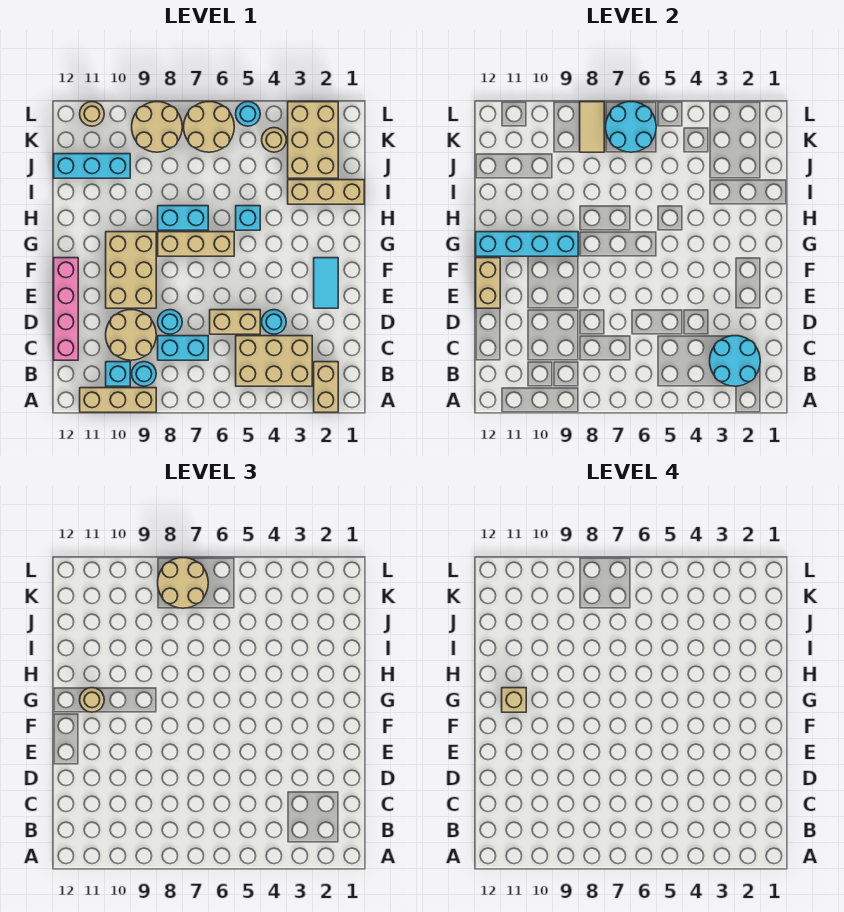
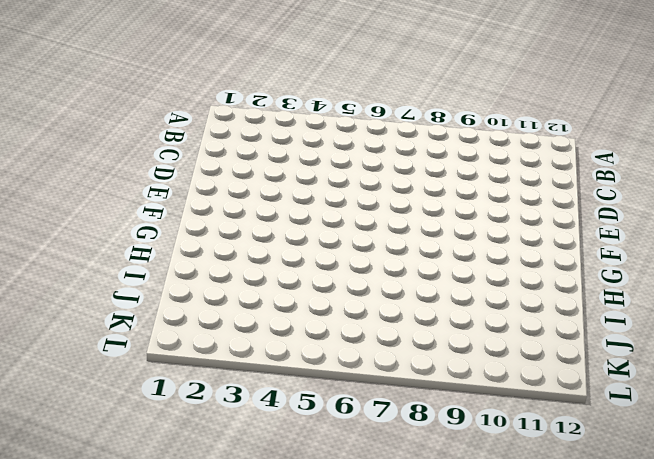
none -> tan brick A2:B2 level 1
none -> tan brick A9:A11 level 1
none -> tan brick B3:C5 level 1
none -> cyan round brick B9 level 1

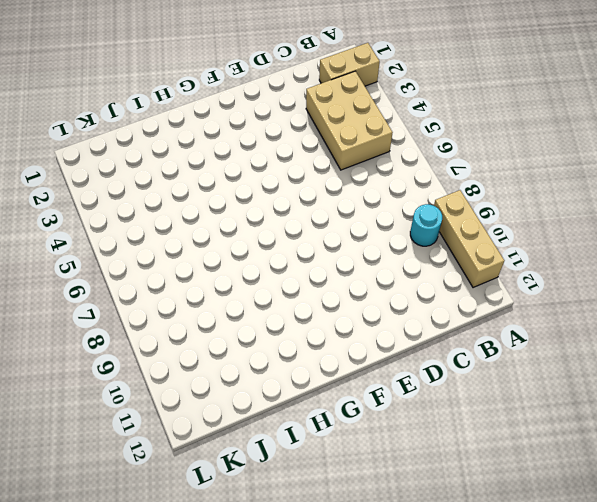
none -> cyan brick B10 level 1
none -> cyan brick C7:C8 level 1
none -> tan round brick C9:D10 level 1
none -> pink brick C12:F12 level 1

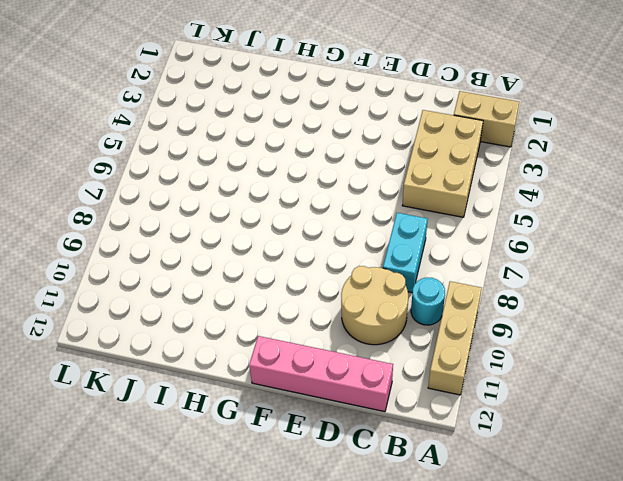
none -> cyan brick B10 level 1
none -> cyan round brick D4 level 1
none -> tan brick D5:D6 level 1
none -> cyan round brick D8 level 1

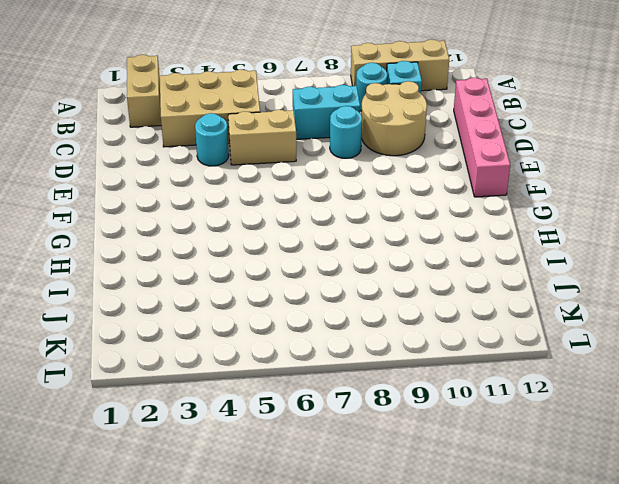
none -> cyan tile E2:F2 level 1
none -> tan brick E9:G10 level 1
none -> tan brick G6:G8 level 1
none -> cyan brick H5 level 1

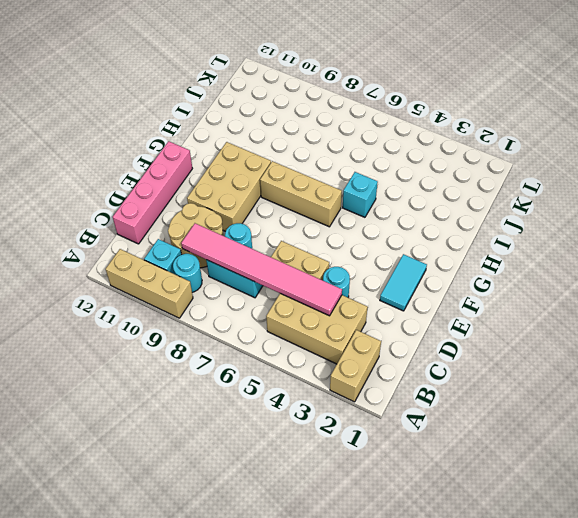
pink tile C4:C9 level 2 -> none
none -> cyan brick H7:H8 level 1
none -> tan brick I1:I3 level 1
none -> tan brick J2:L3 level 1
none -> cyan brick J10:J12 level 1

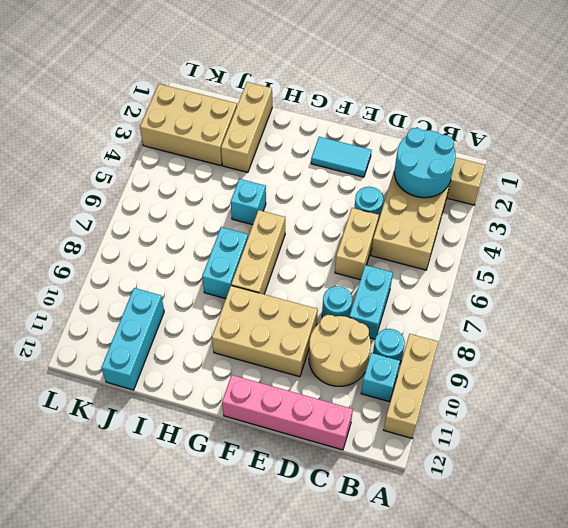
none -> tan round brick K4 level 1
none -> tan round brick K6:L7 level 1
none -> tan round brick K8:L9 level 1
none -> cyan round brick L5 level 1

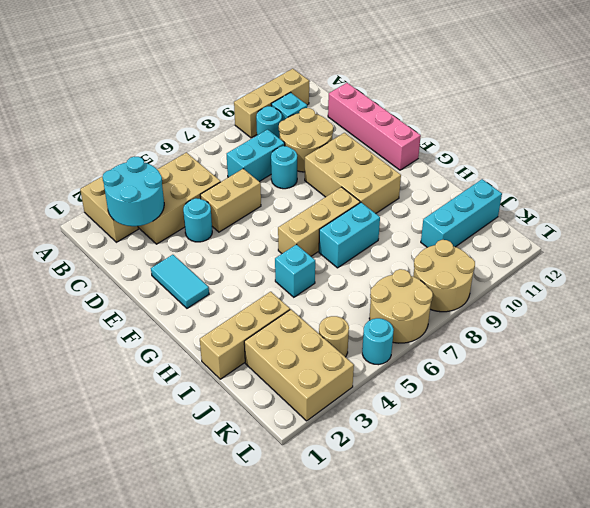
none -> tan round brick L11 level 1
none -> tan brick E12:F12 level 2
none -> cyan brick G9:G12 level 2
none -> cyan round brick K6:L7 level 2

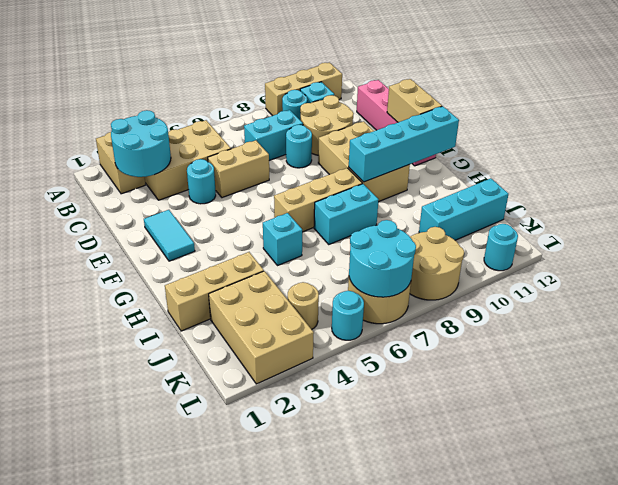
cyan round brick L11 level 1 -> tan round brick L11 level 1
none -> tan tile K8:L8 level 2
none -> tan round brick G11 level 3
none -> tan round brick K7:L8 level 3
none -> tan brick G11 level 4

